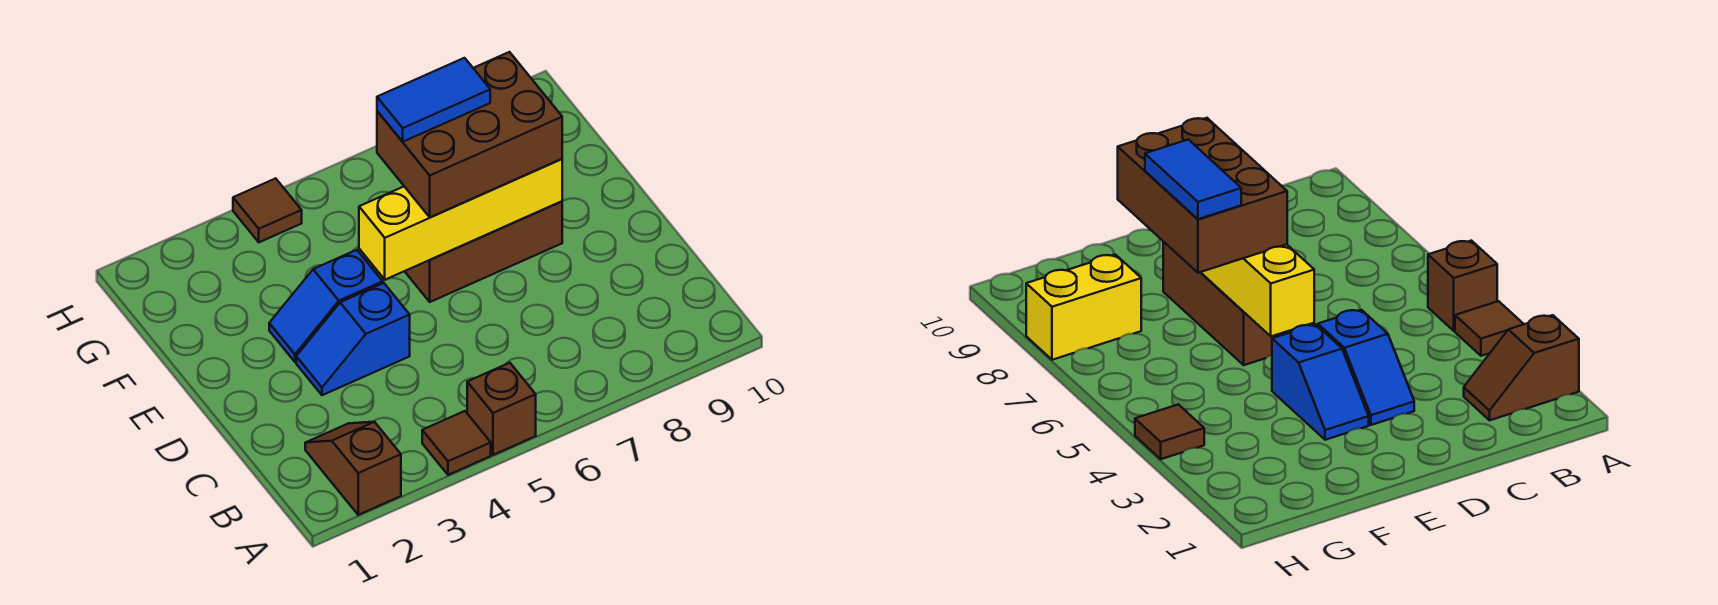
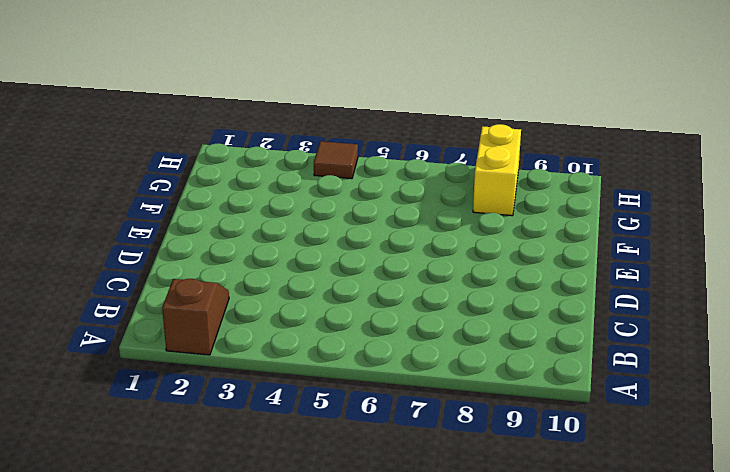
none -> brown tile A4 level 1
none -> brown brick A5 level 1

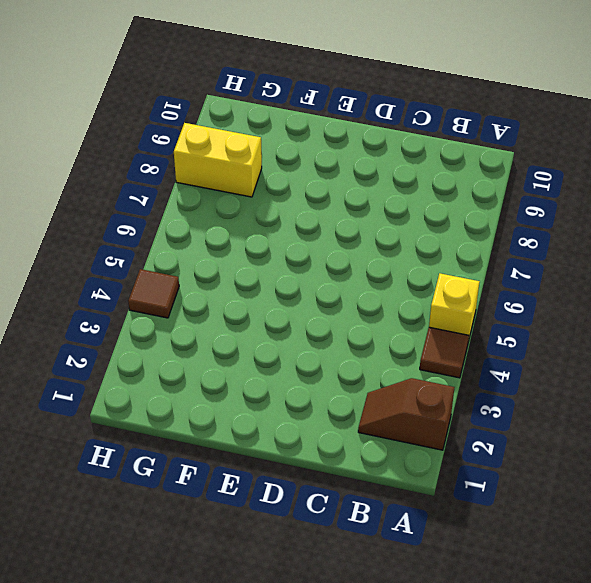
yellow brick A5 level 1 -> brown brick A5 level 1
none -> blue slope D3:D4 level 1 top 4
none -> blue slope E3:E4 level 1 top 4

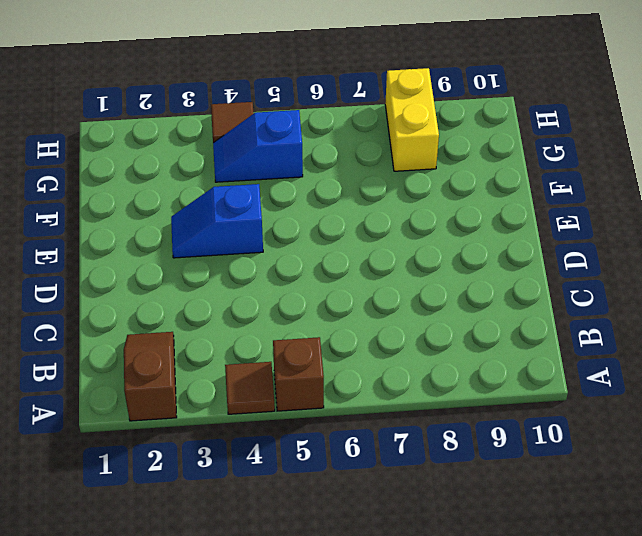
blue slope G4:G5 level 1 top 5 -> blue slope D3:D4 level 1 top 4
none -> brown brick E6:E8 level 1
none -> yellow brick E5:E8 level 2

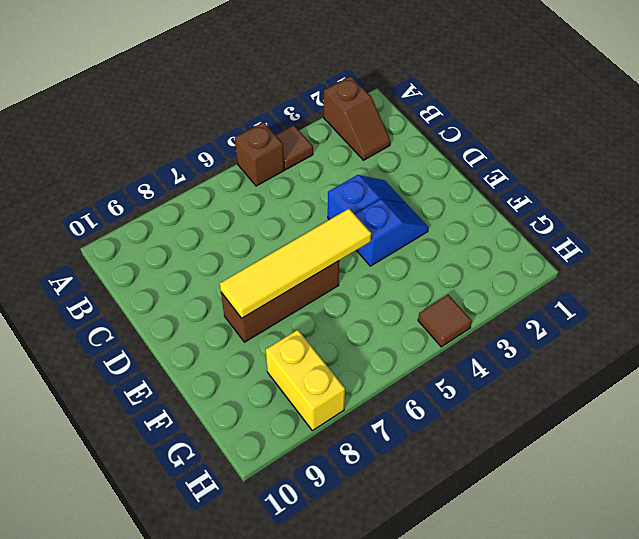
yellow tile E5:E8 level 2 -> yellow brick E5:E8 level 2
none -> brown brick E6:F8 level 3
none -> blue tile F6:F7 level 4

